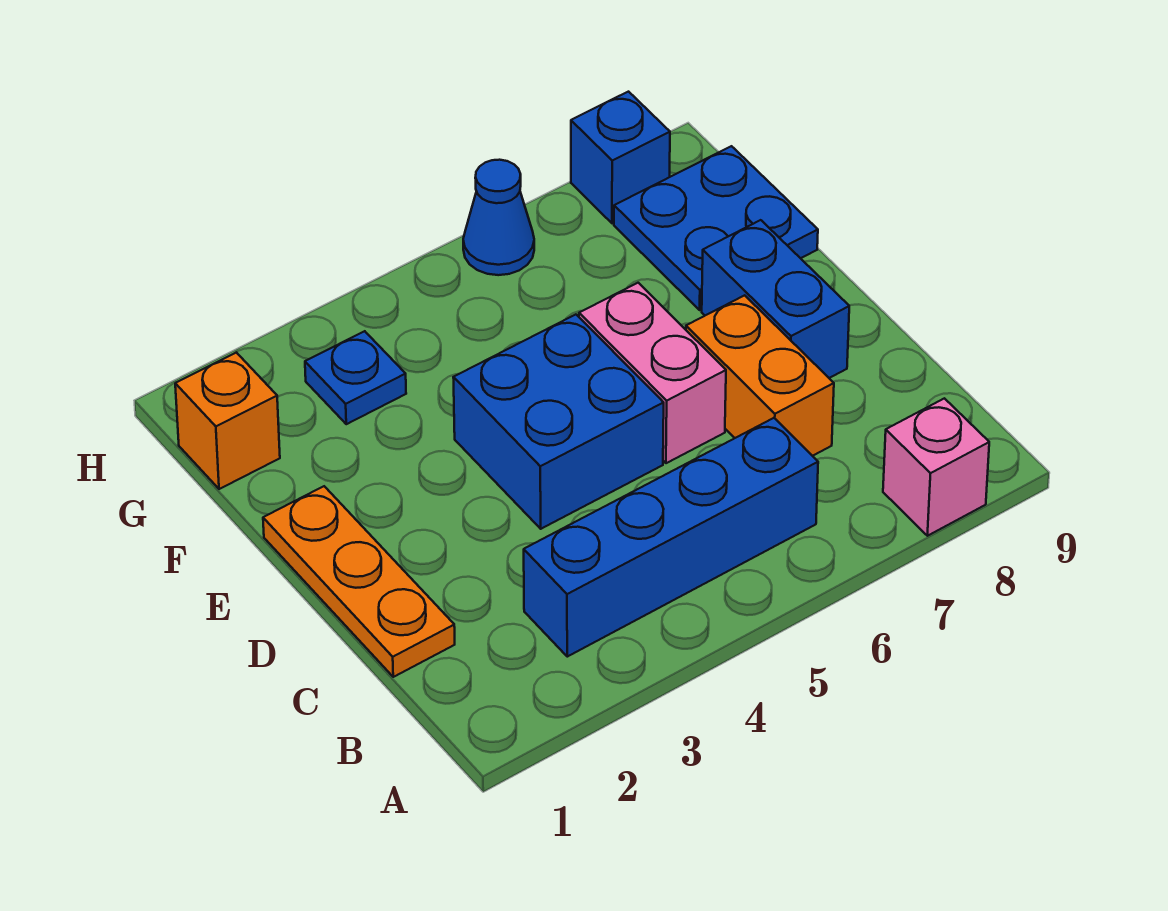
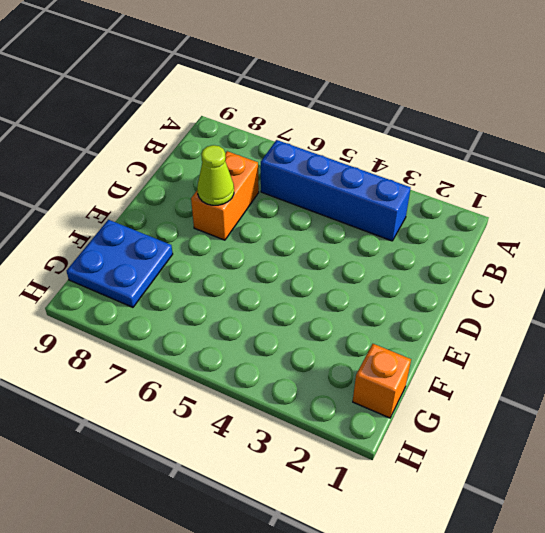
lime cone D7 level 2 -> none
none -> pink brick A8 level 1
none -> orange plate C1:E1 level 1
none -> blue brick D4:E5 level 1

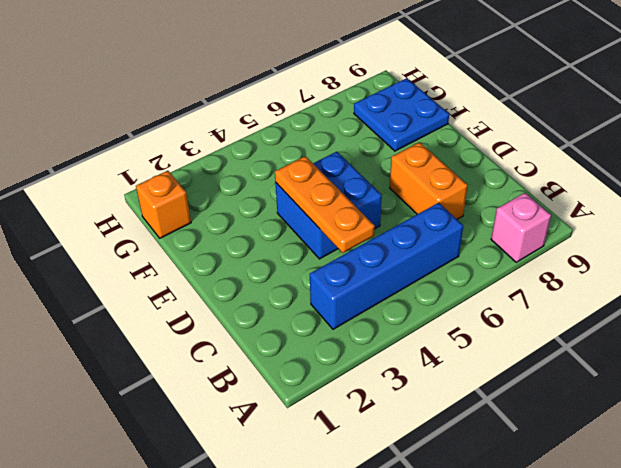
orange plate C4:E4 level 2 -> orange plate C1:E1 level 1
none -> pink brick D6:E6 level 1
none -> blue brick D8:E8 level 1
none -> blue plate G3 level 1

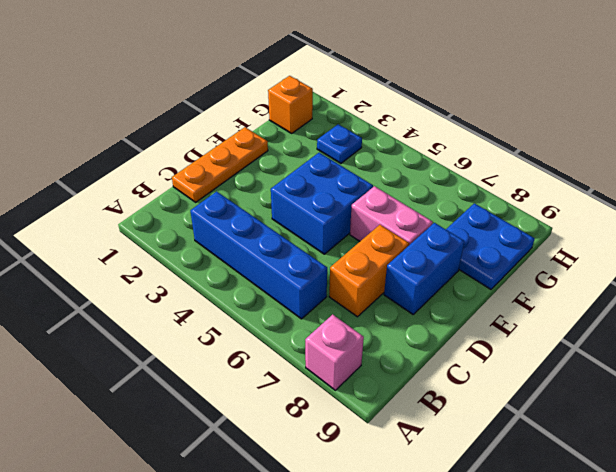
pink brick E6:E7 level 1 -> pink brick D6:E6 level 1
none -> blue cone H6 level 1
none -> blue brick H8 level 1

